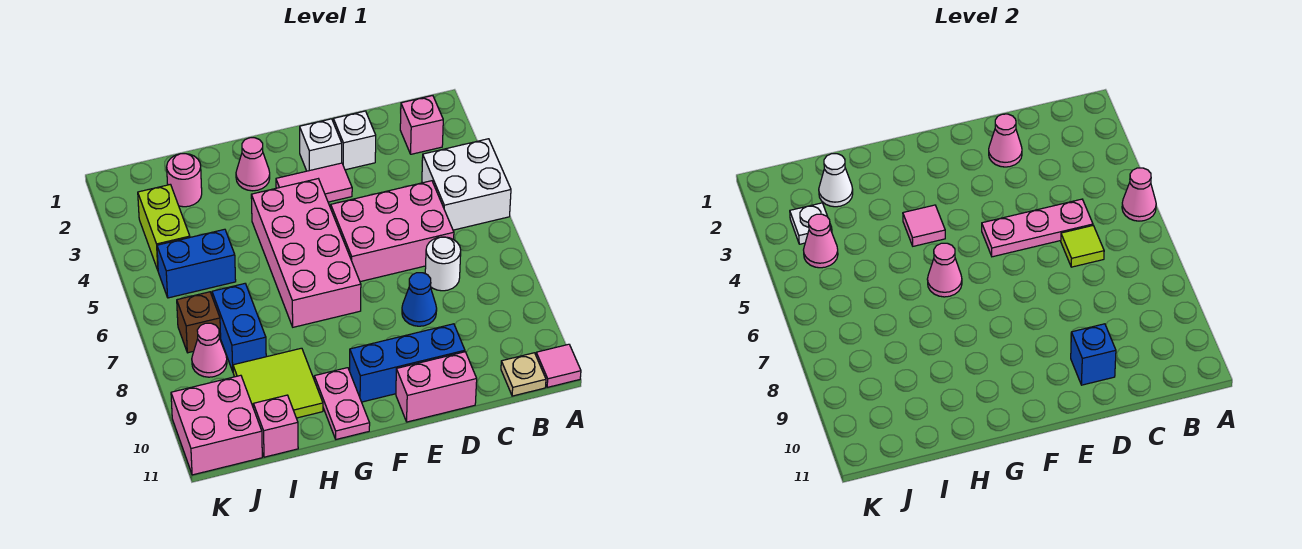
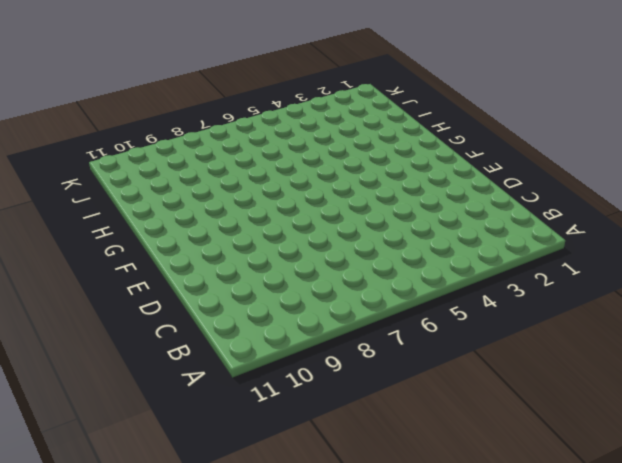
none -> white brick A4:B5 level 1
none -> pink tile A11 level 1
none -> pink brick B2 level 1
none -> tan plate B11 level 1

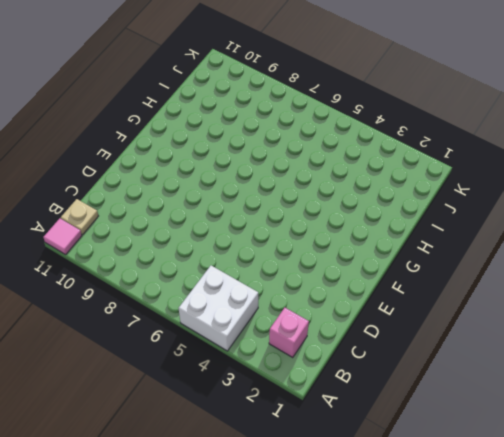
none -> pink brick C5:E6 level 1
none -> white round brick C7 level 1
none -> white brick D2 level 1
none -> blue cone D8 level 1

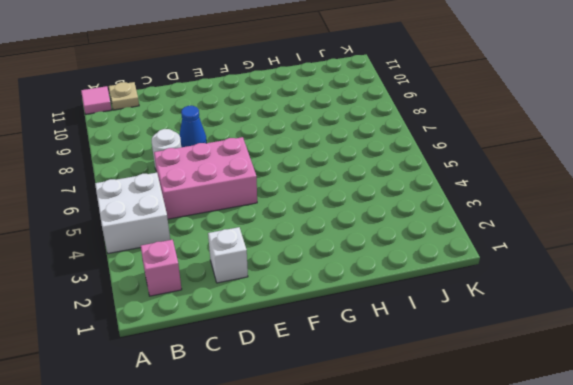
none -> blue brick D10:F10 level 1
none -> pink brick D11:E11 level 1
none -> white brick E2 level 1
none -> pink tile E3:F3 level 1

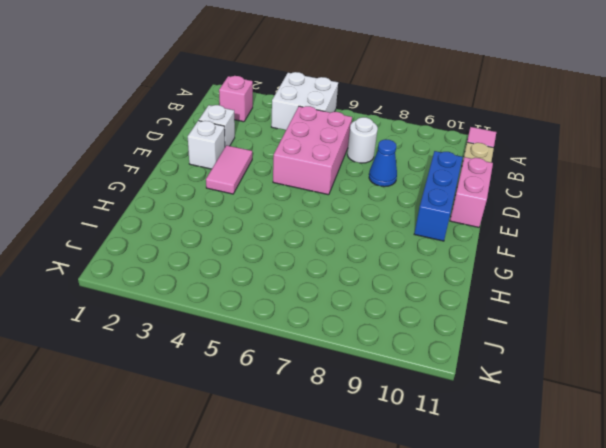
none -> pink brick F4:G7 level 1
none -> pink cone G2 level 1
none -> pink plate G10:G11 level 1
none -> lime tile H9:I10 level 1

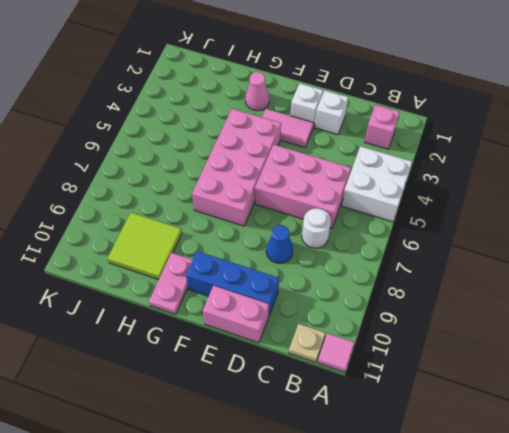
none -> pink round brick I2 level 1
none -> blue brick I5:J5 level 1
none -> blue brick I7:I8 level 1
none -> pink brick I11 level 1

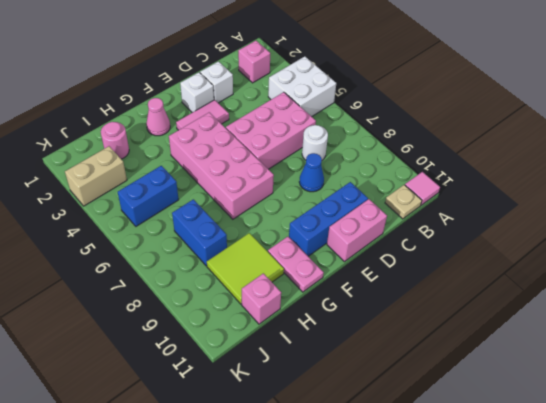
tan brick J3:K3 level 1 -> lime brick J3:J4 level 1
none -> brown brick J7 level 1
none -> pink cone J8 level 1
none -> pink brick J10:K11 level 1
none -> pink cone A5 level 2

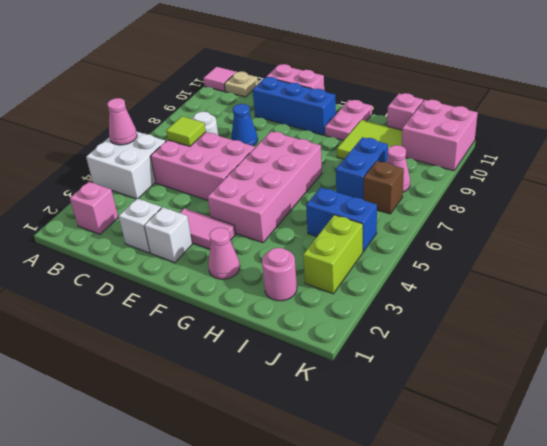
none -> pink plate C5:E5 level 2
none -> pink cone D2 level 2
none -> blue brick D10 level 2
none -> pink tile G4 level 2

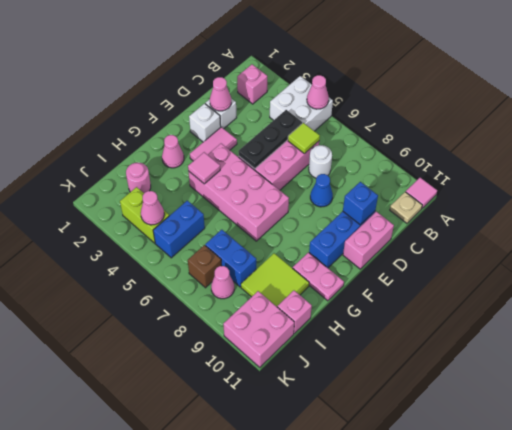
black plate C5:E5 level 2 -> pink plate C5:E5 level 2
none -> pink cone G6 level 2
none -> white cone I2 level 2
none -> white plate J3 level 2

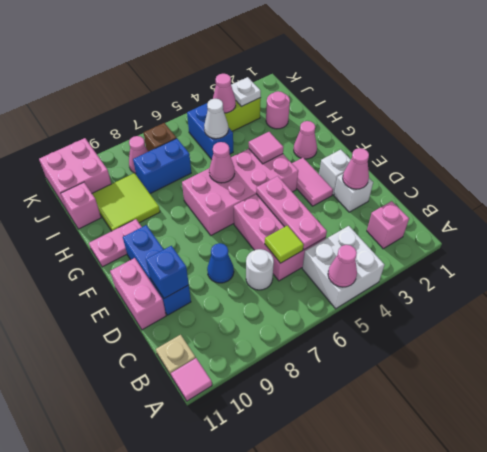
white cone I5 level 2 -> white cone I2 level 2

